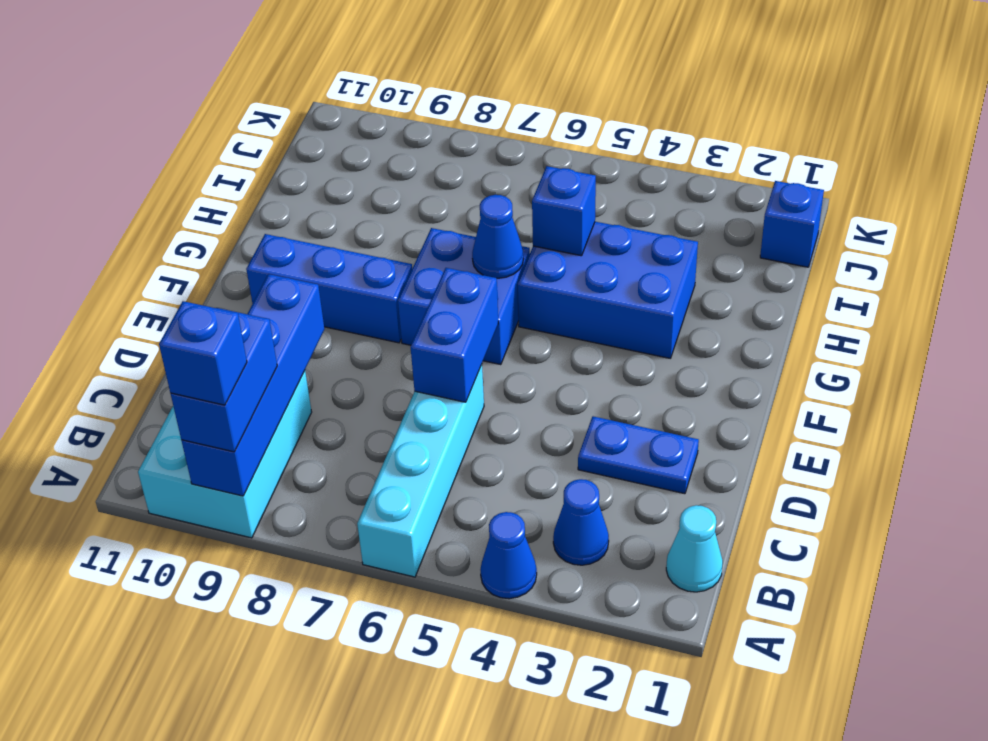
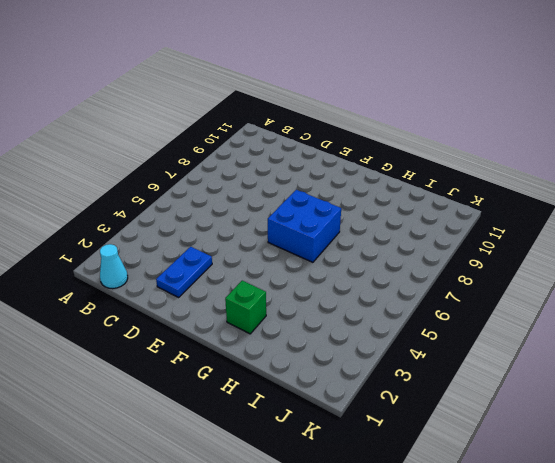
green brick G2 level 1 -> none
none -> blue cone A4 level 1
none -> cyan brick A6:D6 level 1
none -> cyan brick A9:C10 level 1

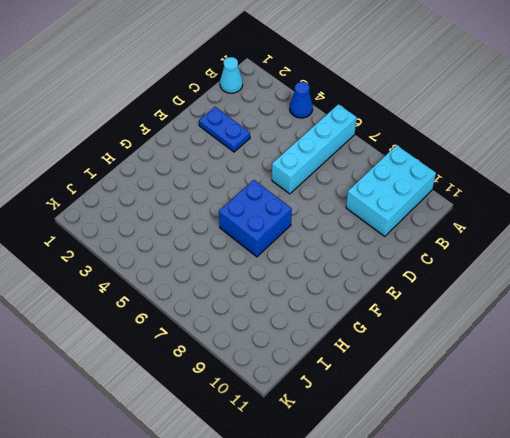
none -> blue cone B3 level 1
none -> blue brick F8:F10 level 1
none -> blue brick G3:H5 level 1

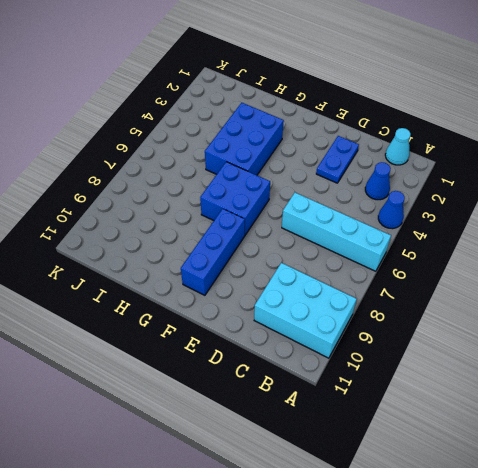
none -> blue brick J1 level 1
none -> blue brick A9:D9 level 2
none -> blue brick D6:E6 level 2

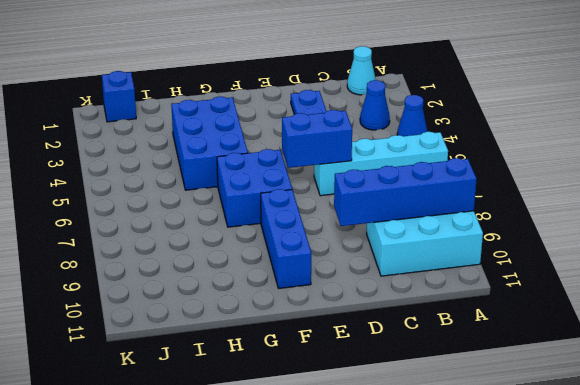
none -> blue cone G6 level 2
none -> blue brick H5 level 2
none -> blue brick A9:B9 level 3

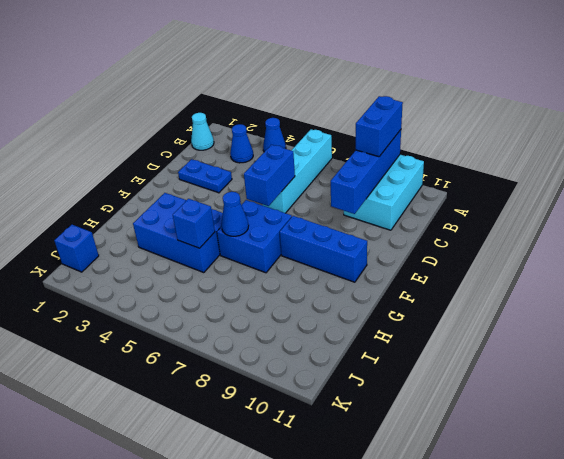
none -> blue brick A9 level 4

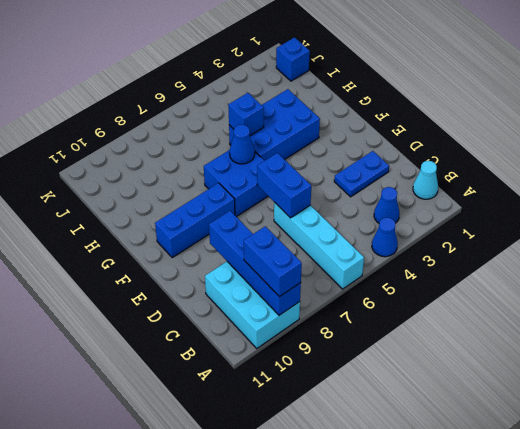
none -> blue brick A9 level 4

